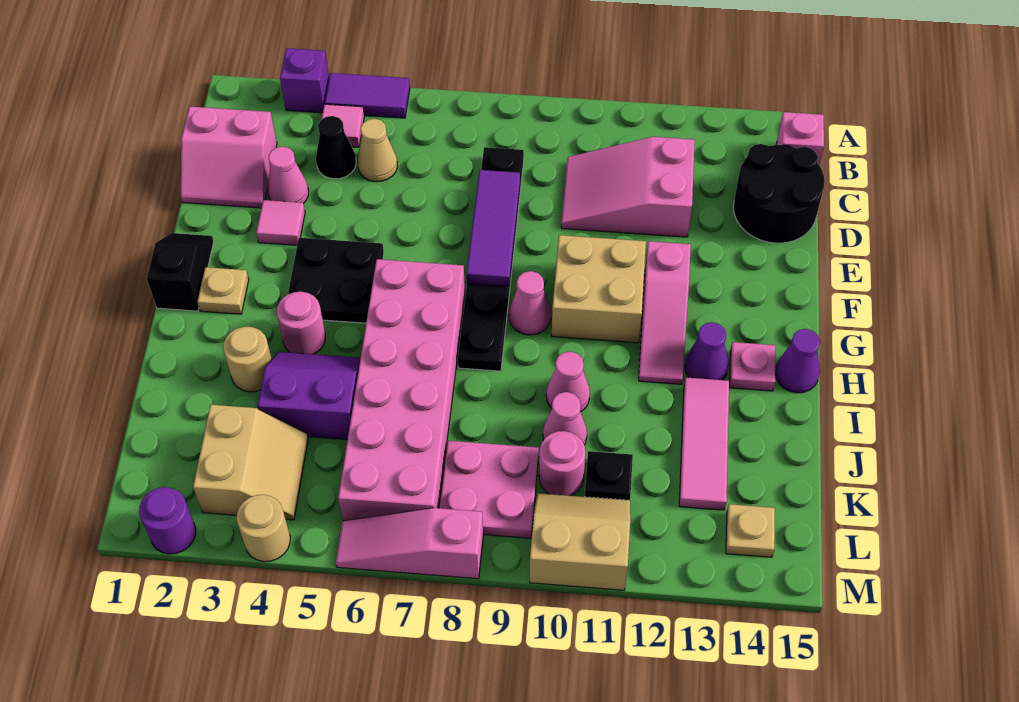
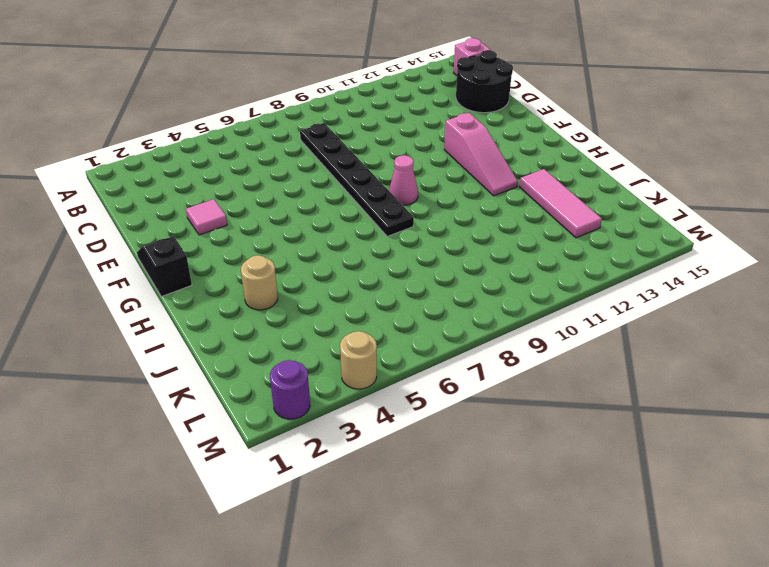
none -> purple brick A3 level 1
none -> purple tile A4:A5 level 1
none -> pink tile B4 level 1
none -> pink slope C1:D2 level 1 top C

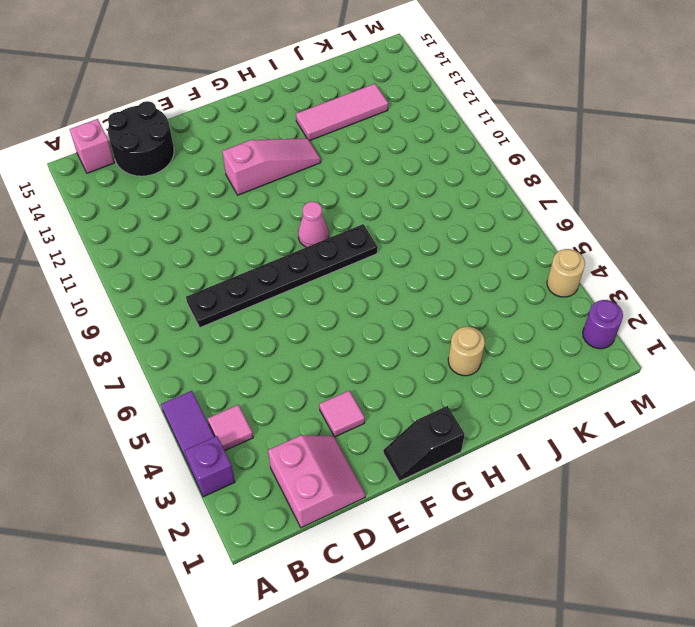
none -> black cone C4 level 1
none -> tan cone C5 level 1
none -> pink slope C10:D12 level 1 top 12
none -> pink cone D3 level 1

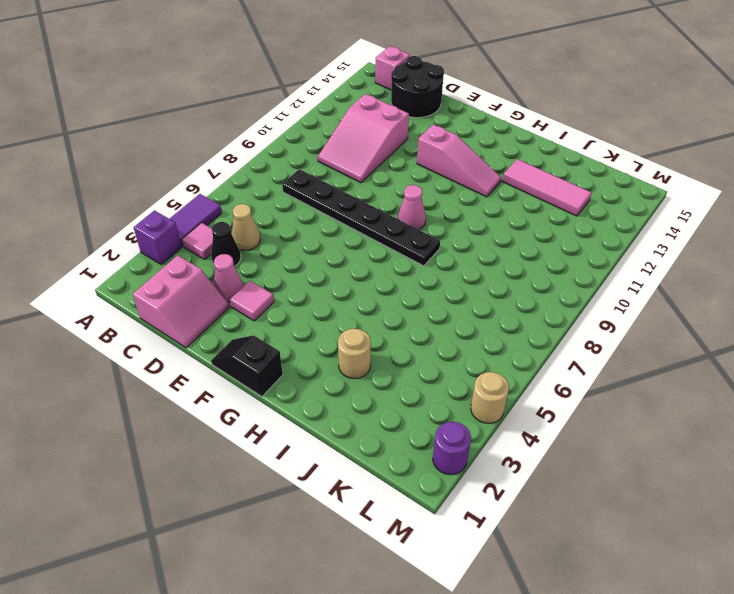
none -> black plate F4:G5 level 1
none -> tan brick F10:G11 level 1
none -> tan plate G2 level 1
none -> pink brick G6:L7 level 1

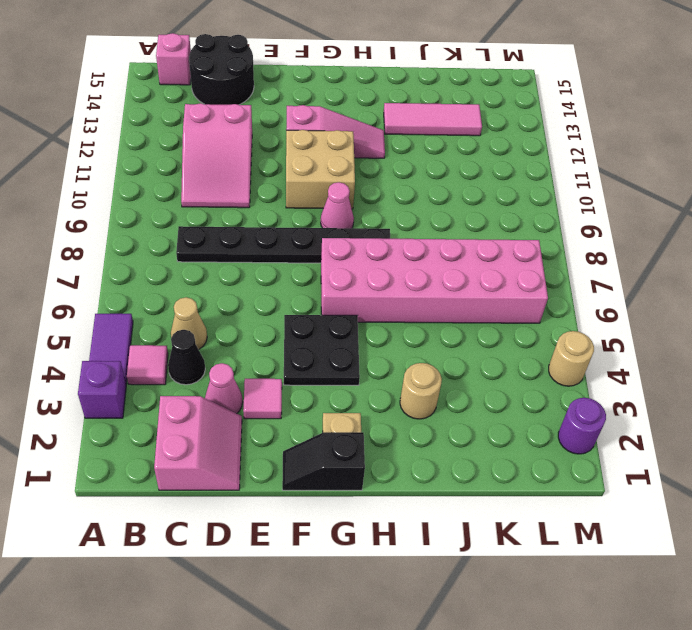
none -> pink round brick H4 level 1
none -> purple cone H13 level 1
none -> pink plate H14 level 1
none -> purple cone H15 level 1

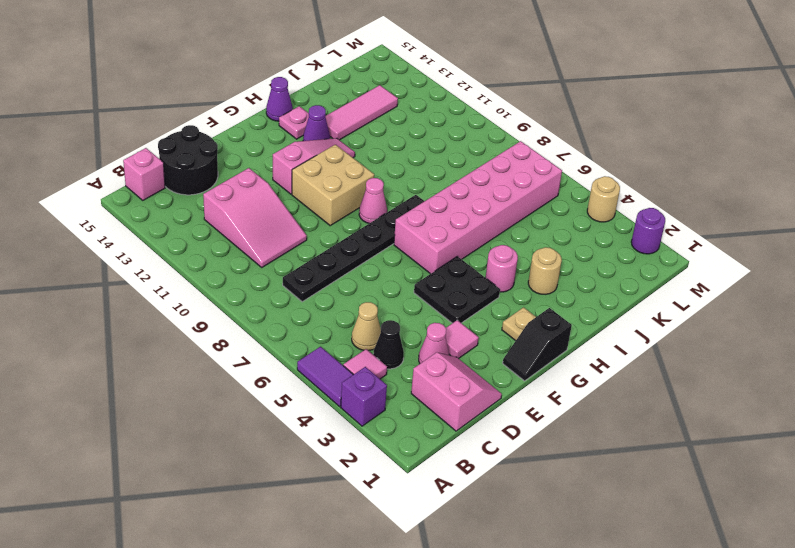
none -> purple slope I4:J5 level 1 top J
none -> pink cone I10 level 1
none -> pink cone J10 level 1
none -> tan slope K3:L4 level 1 top 3

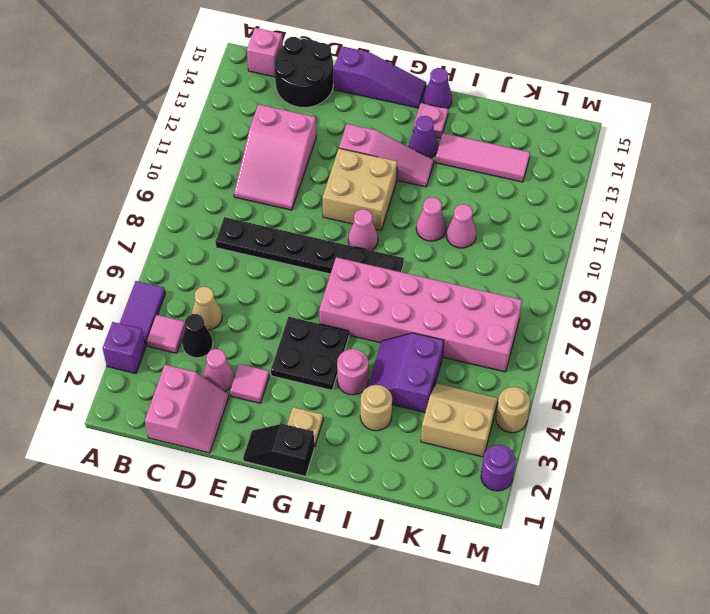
purple slope E15:G15 level 1 top E -> none
none -> pink plate K8:L9 level 1
none -> pink round brick K10 level 1
none -> black plate K11 level 1
none -> tan slope L10:M11 level 1 top M

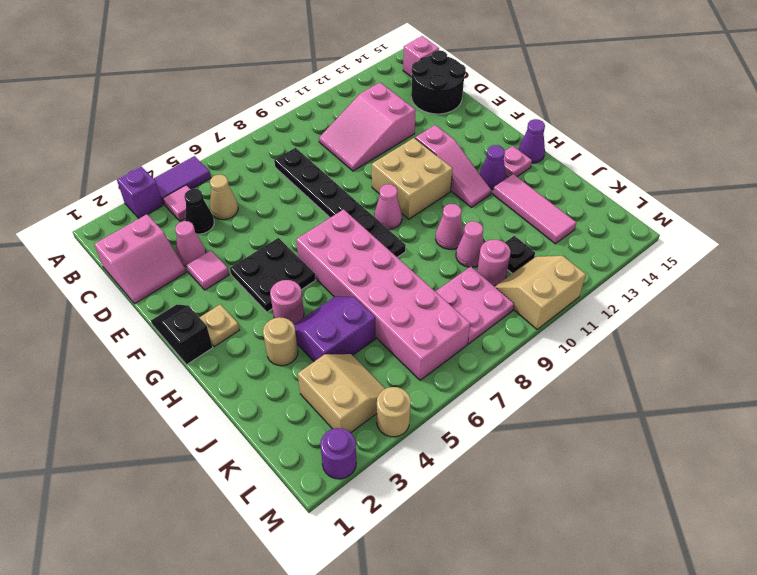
none -> tan plate L14 level 1
none -> pink slope M6:M8 level 1 top 8
none -> purple tile D8:F8 level 2

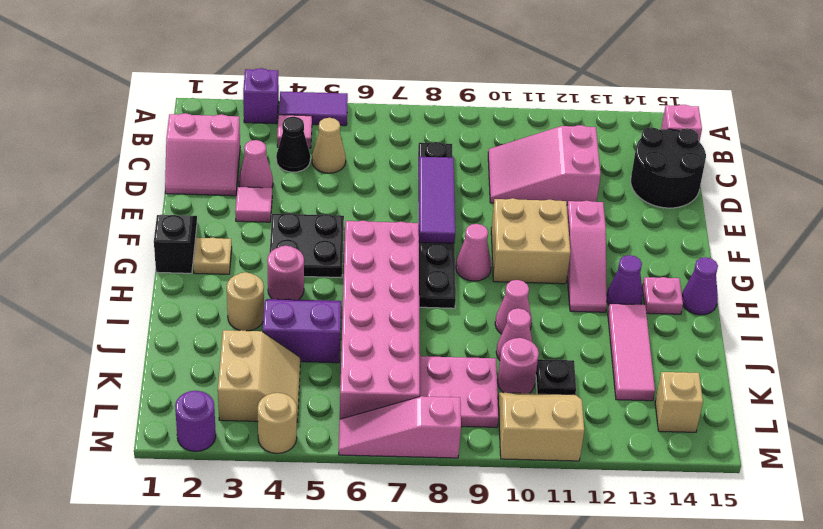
tan brick L14 level 1 -> tan plate L14 level 1

